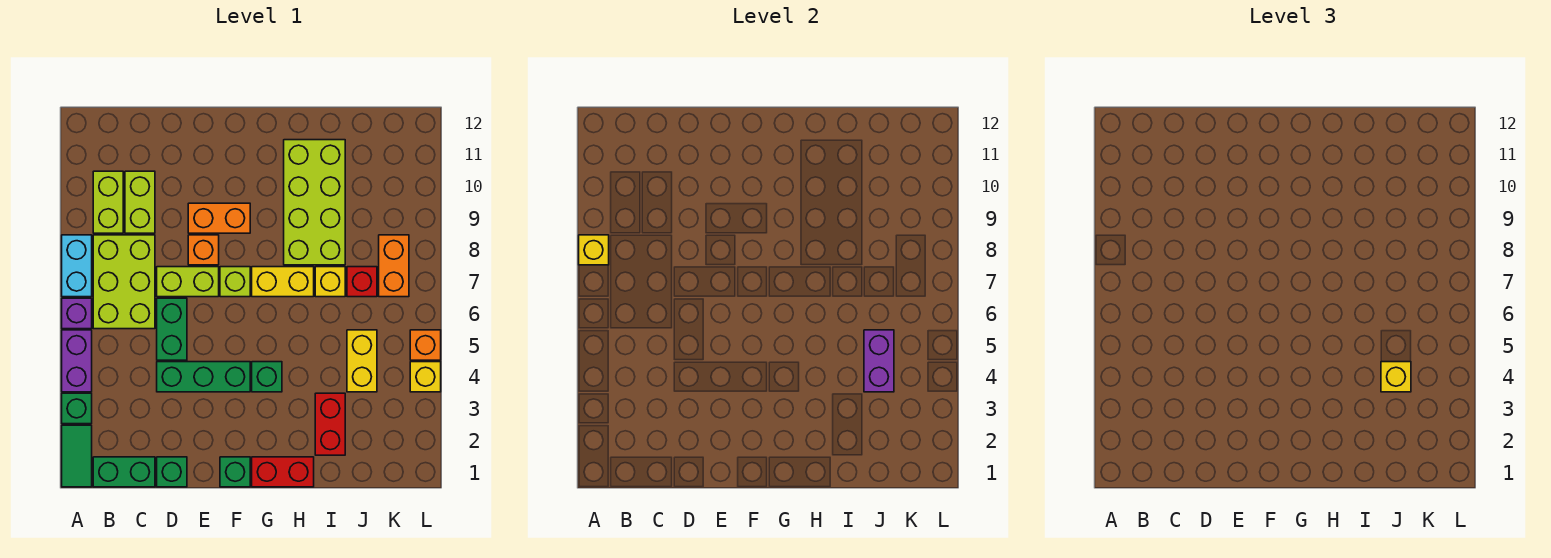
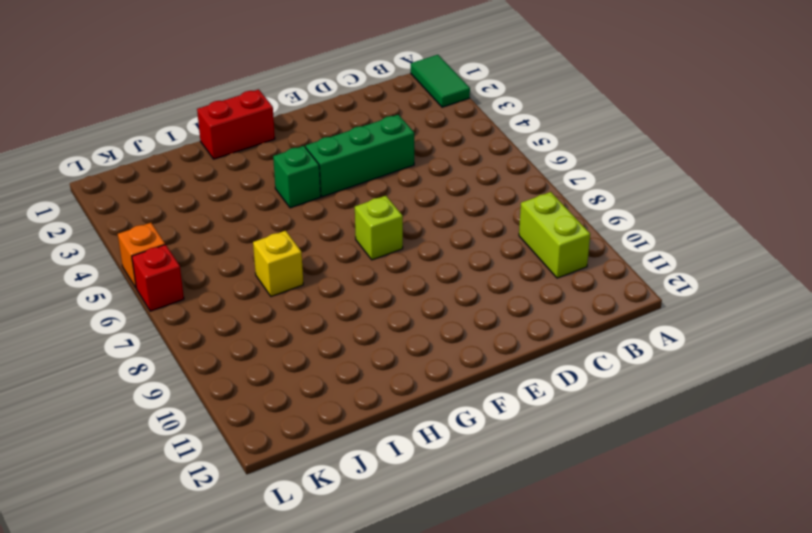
red brick L6 level 1 -> red brick J7 level 1
none -> green brick A3 level 1
none -> purple brick A4:A5 level 1
none -> purple brick A6 level 1
none -> cyan brick A7:A8 level 1

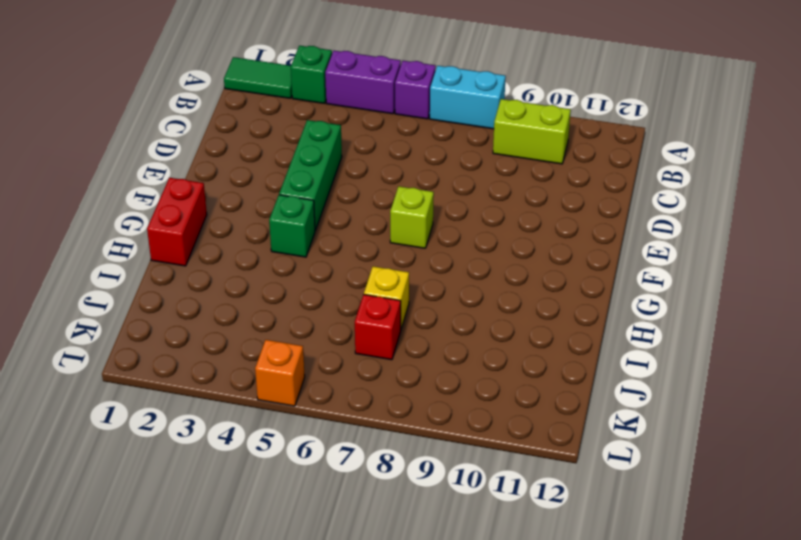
none -> green brick B1:C1 level 1
none -> lime brick B6:C8 level 1
none -> lime brick C9:C10 level 1
none -> green brick D1 level 1

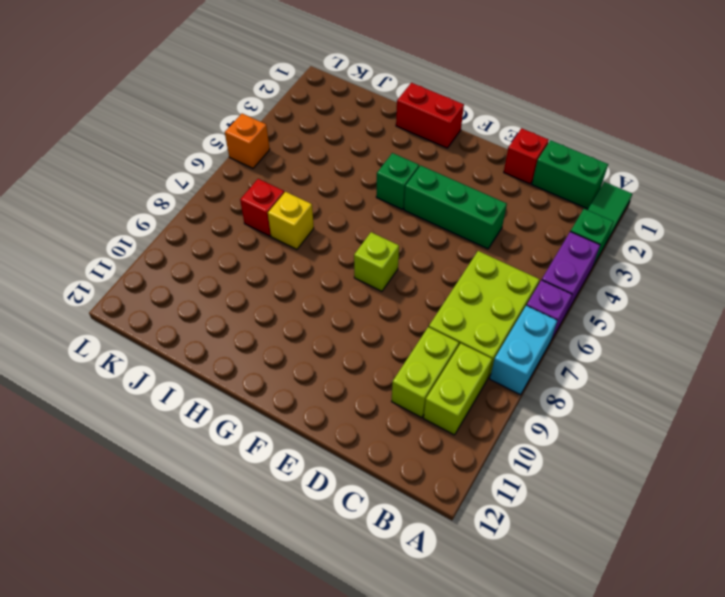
red brick D1 level 1 -> green brick D1 level 1
none -> green brick D5:D6 level 1
none -> lime brick D7:E7 level 1
none -> orange brick E8 level 1
none -> orange brick E9:F9 level 1

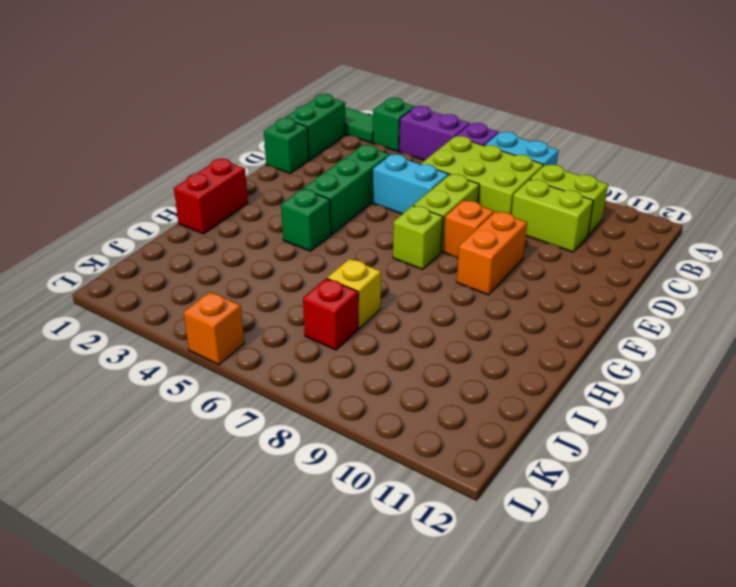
cyan brick D5:D6 level 1 -> green brick D5:D6 level 1
none -> green brick F1 level 1
none -> yellow brick G7:H7 level 1
none -> lime brick H8:I11 level 1
none -> red brick I2:I3 level 1

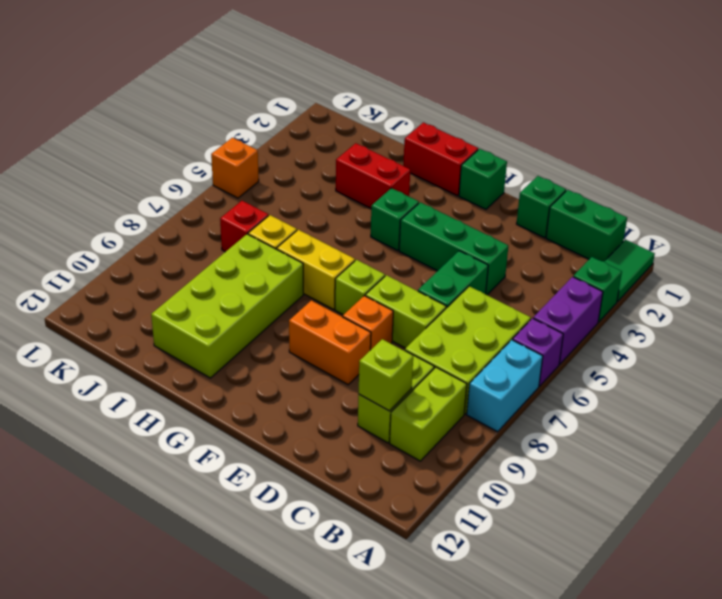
lime brick C10 level 2 -> none
red brick H3:I3 level 1 -> red brick I2:I3 level 1
none -> yellow brick J4:J5 level 1
none -> orange brick K7:K8 level 1
none -> yellow brick L4 level 1
none -> yellow brick A8 level 2

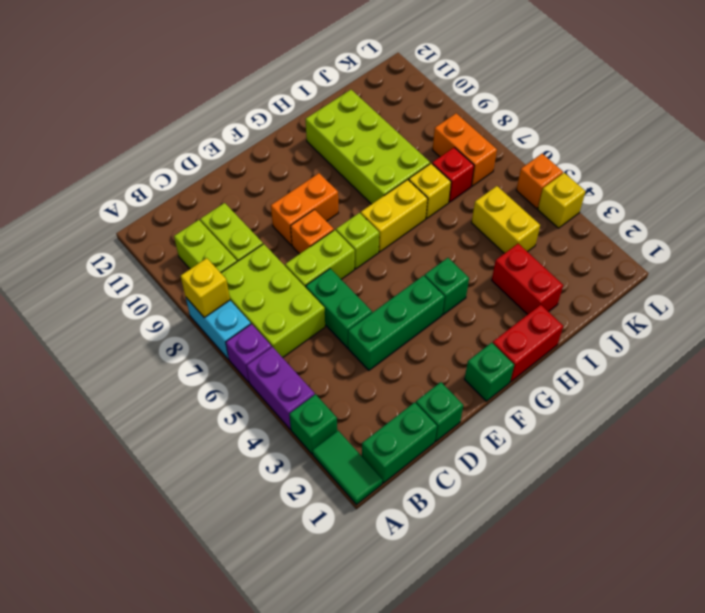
none -> purple brick J4:J5 level 2
none -> yellow brick J4 level 3

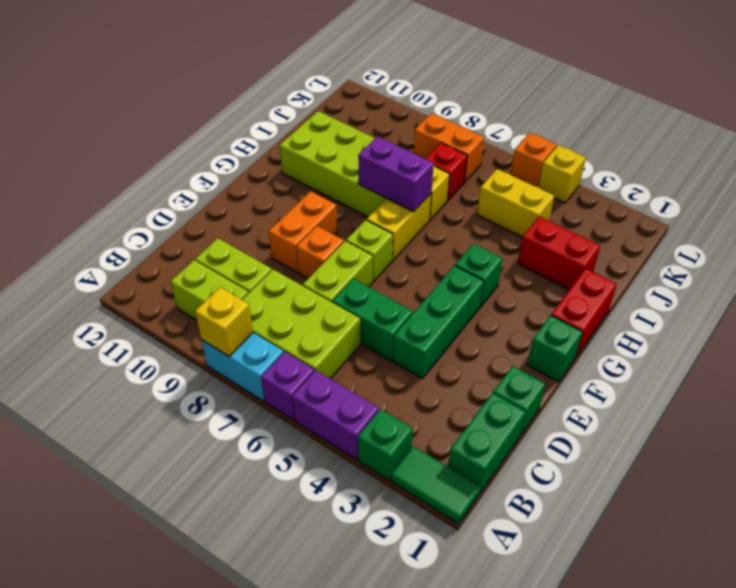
purple brick H7:H8 level 2 -> purple brick J4:J5 level 2
none -> yellow brick J4 level 3

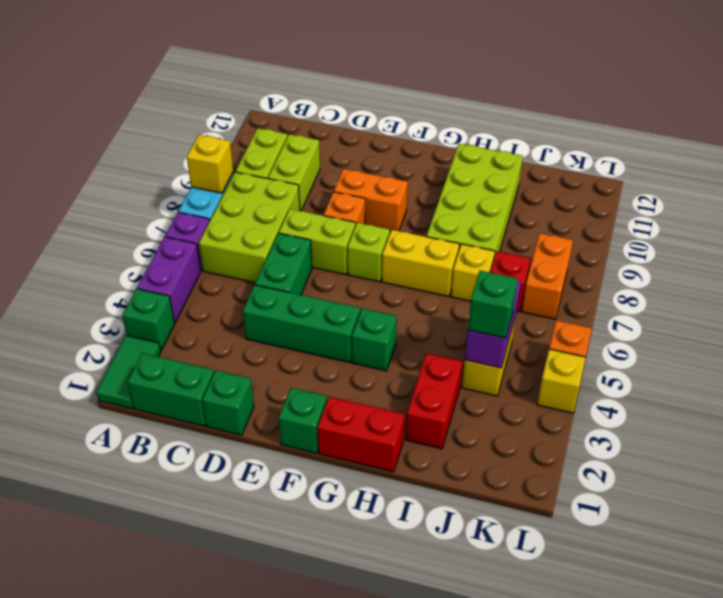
green brick J4 level 3 -> yellow brick J4 level 3

